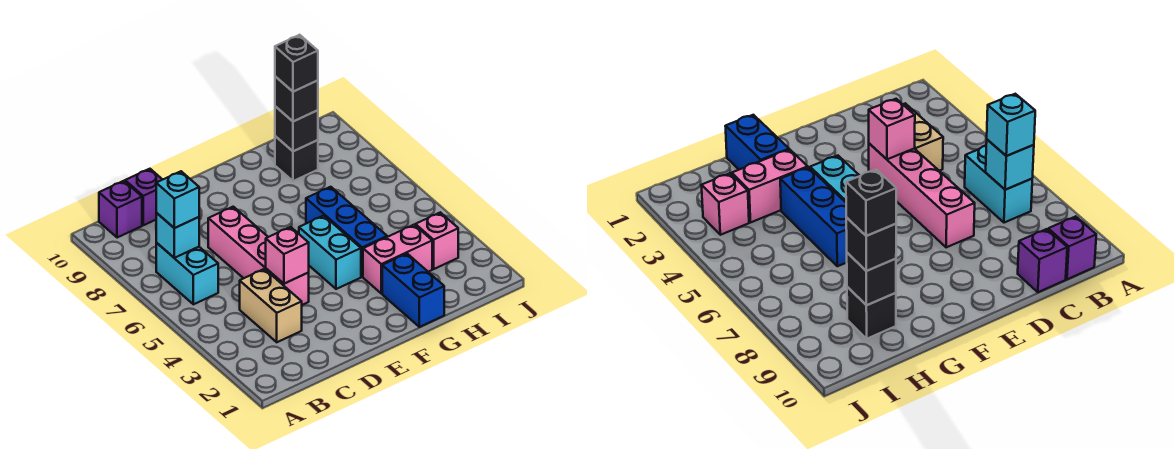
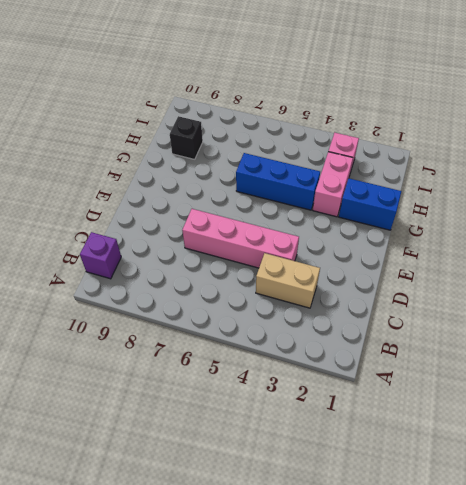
none -> cyan brick B6:B7 level 1
none -> purple brick C10 level 1
none -> cyan brick F4:F5 level 1

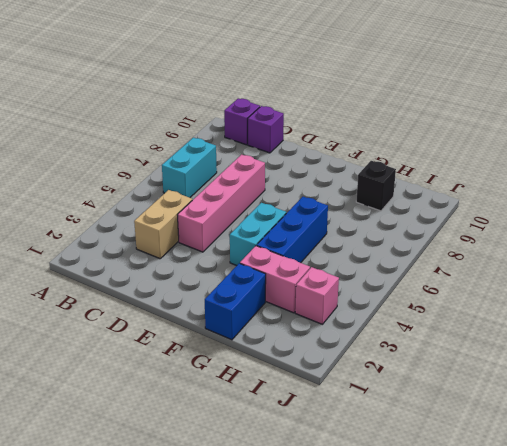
none -> cyan brick B7 level 2
none -> pink brick D4 level 2
none -> black brick H9 level 2

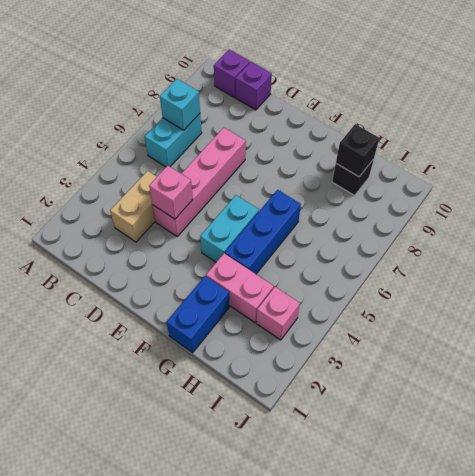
none -> cyan brick B7 level 3
none -> black brick H9 level 3
none -> black brick H9 level 4

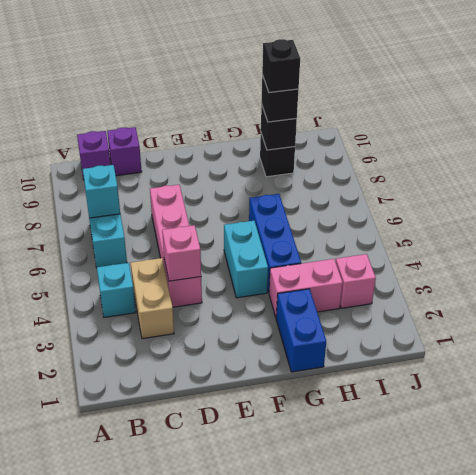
cyan brick B4 level 1 -> cyan brick B7 level 3

